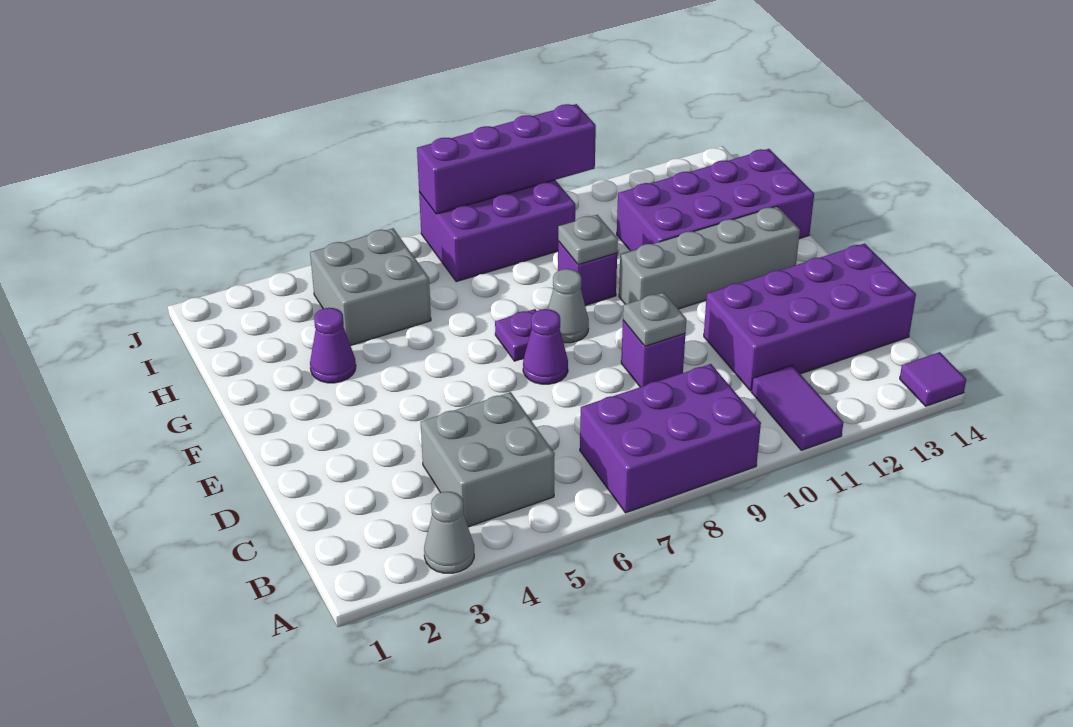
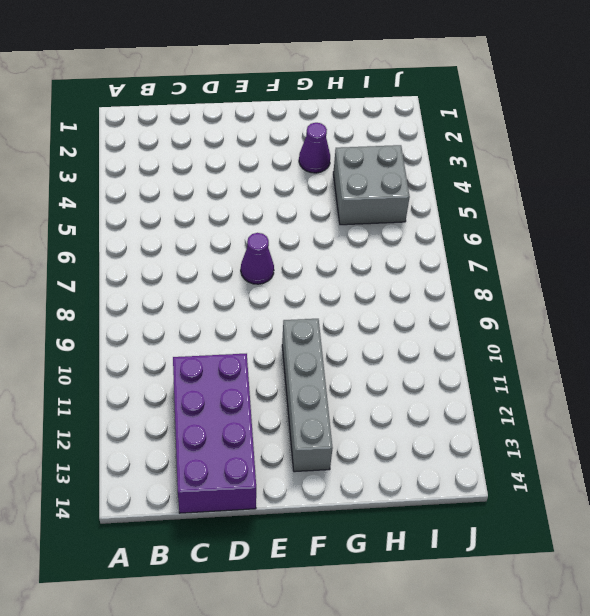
none -> grey cone A3 level 1
none -> purple brick A7:B9 level 1
none -> purple tile A11:B11 level 1

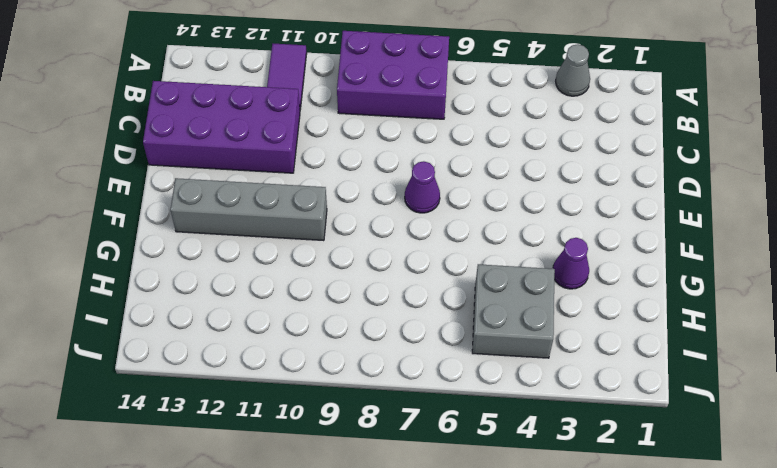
none -> purple tile A14 level 1
none -> grey brick B4:C5 level 1
none -> purple brick D9 level 1

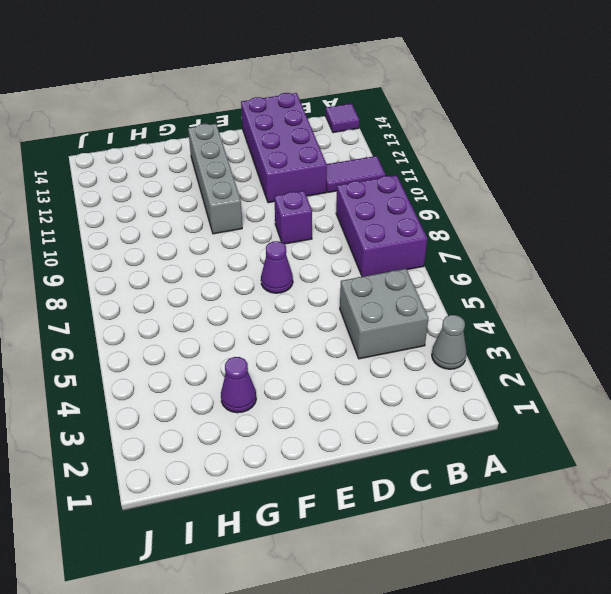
none -> purple plate F7 level 1
none -> grey cone F8 level 1
none -> purple brick G9 level 1

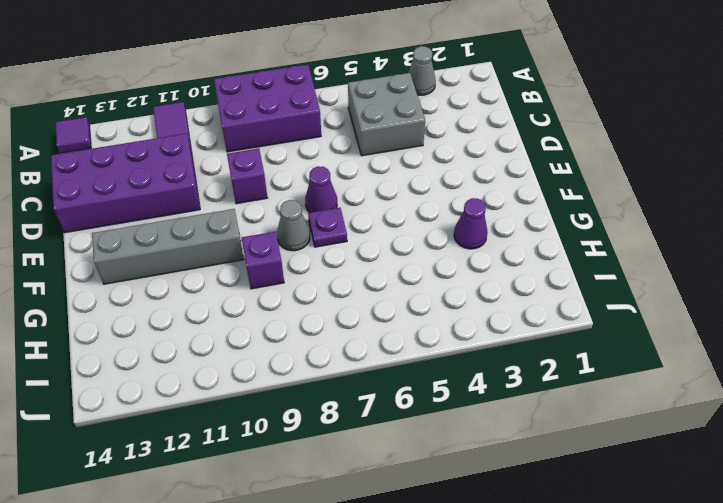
none -> purple brick G11:H14 level 1
none -> grey brick H4:I5 level 1
none -> purple brick I7:J9 level 1

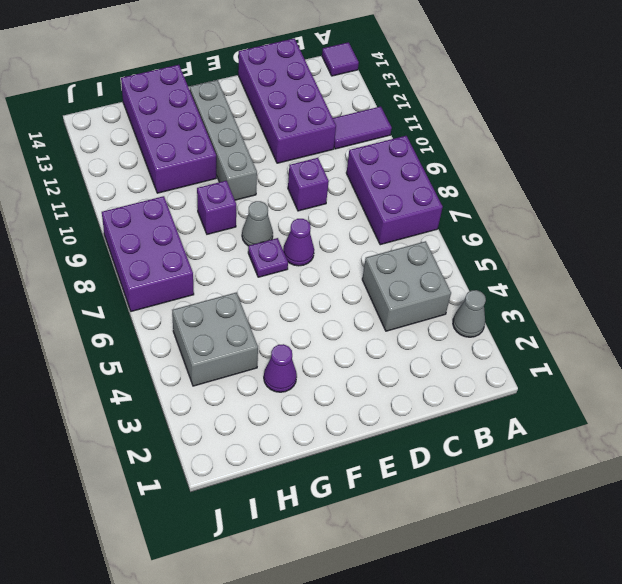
none -> grey plate D9 level 2
none -> grey plate G9 level 2
none -> purple brick J7:J10 level 2

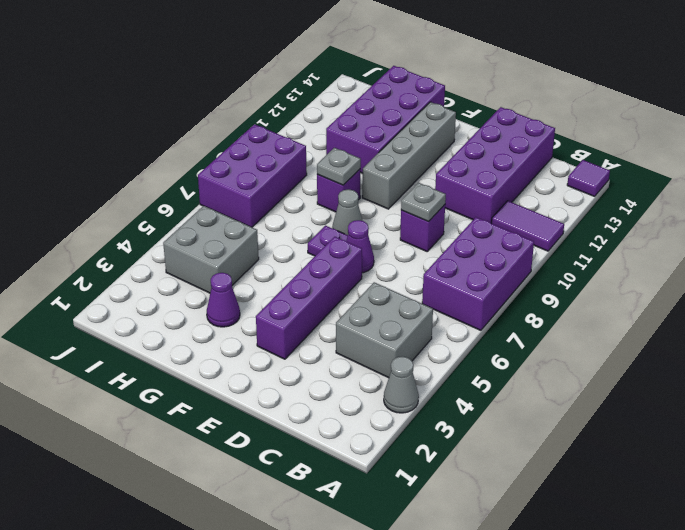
purple brick E3:E6 level 1 -> purple brick J7:J10 level 2

